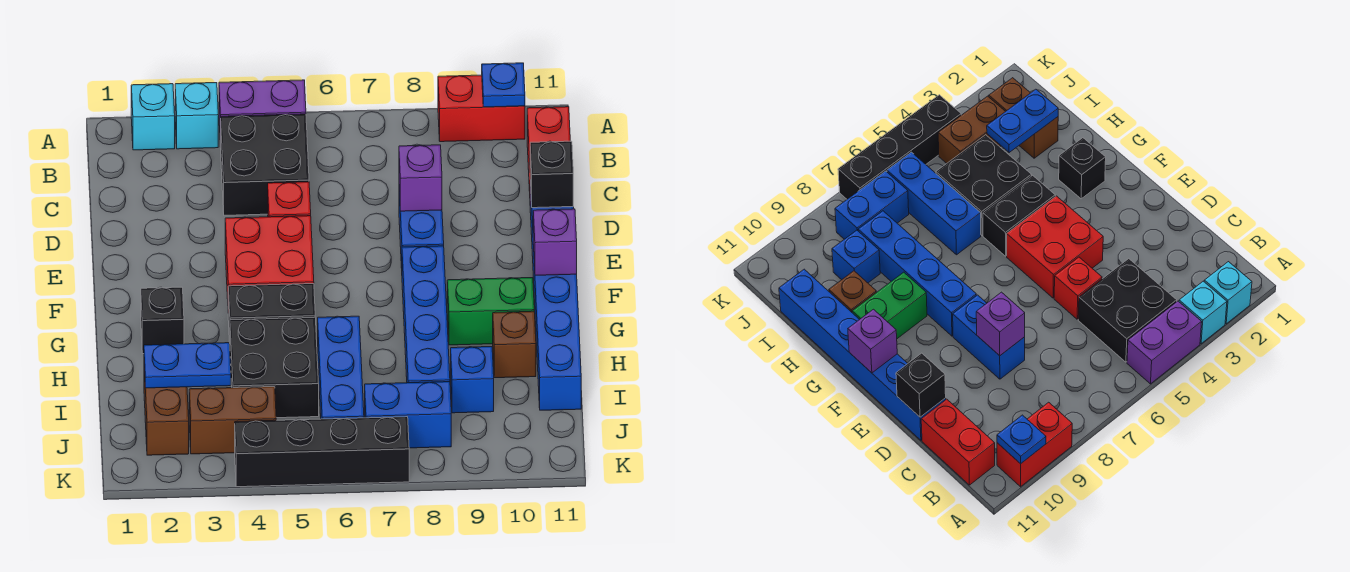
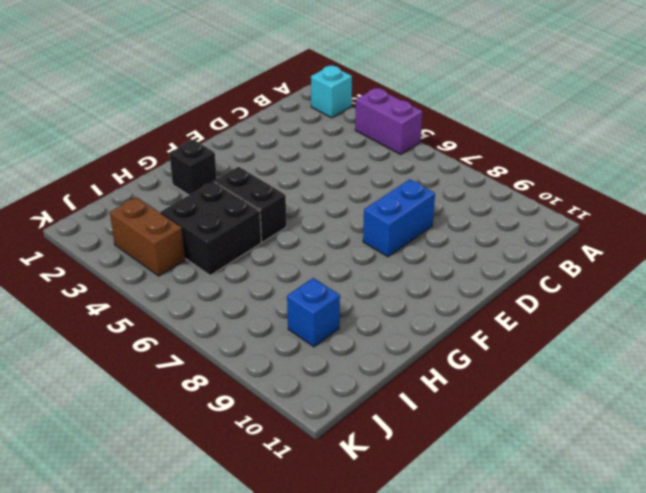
none -> cyan brick A3 level 1
none -> red brick A9:A10 level 1
none -> black brick B4:C5 level 1

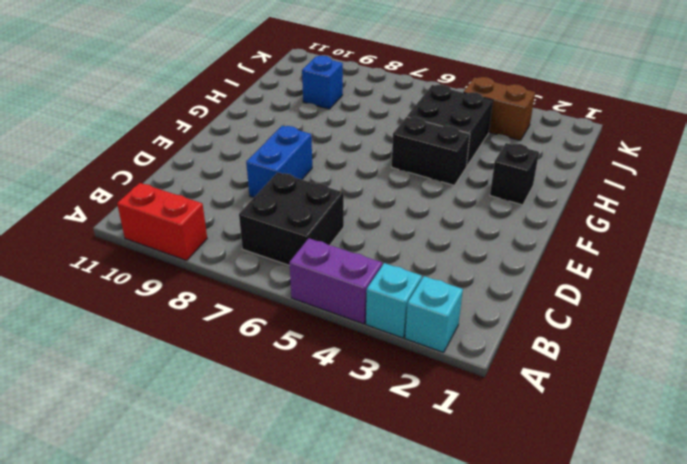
black brick B6:C7 level 1 -> black brick B4:C5 level 1
none -> red brick B11:C11 level 1
none -> red brick D5 level 1
none -> blue brick D11:I11 level 1

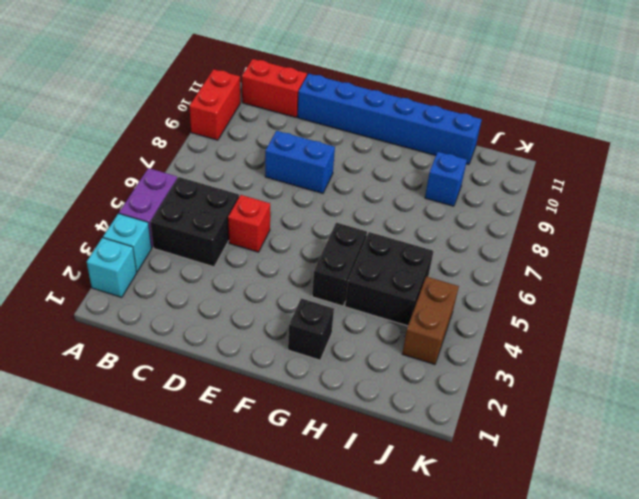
none -> red brick E4:F5 level 1
none -> blue brick F8:I8 level 1
none -> green brick G9:G10 level 1

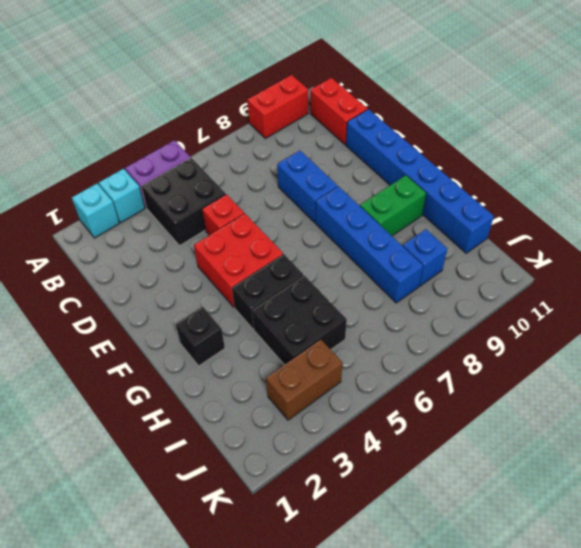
none -> blue brick H6:J6 level 1
none -> brown brick H10 level 1
none -> brown brick I2:J2 level 1

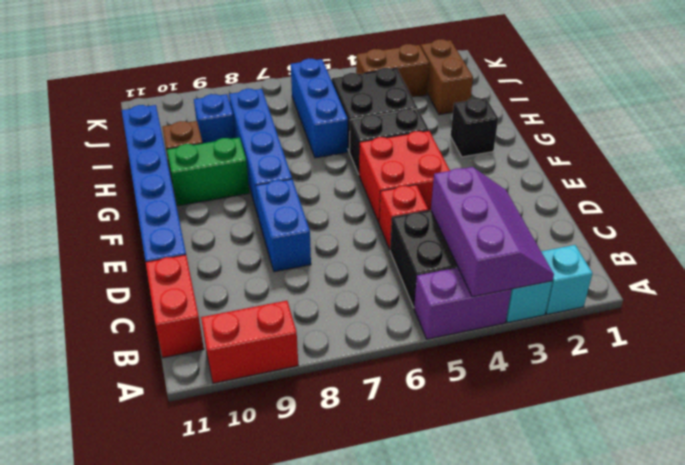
purple slope A3:C4 level 2 top 4 -> none
none -> blue brick J7:J8 level 1
none -> black brick K4:K7 level 1
none -> blue plate A10 level 2

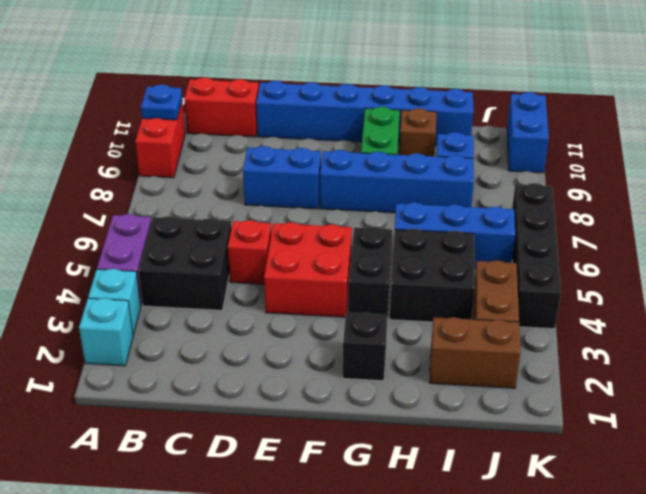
blue brick K10:K11 level 1 -> blue brick J7:J8 level 1
none -> purple brick D8 level 2
none -> black brick D11 level 2
none -> purple brick F11 level 2

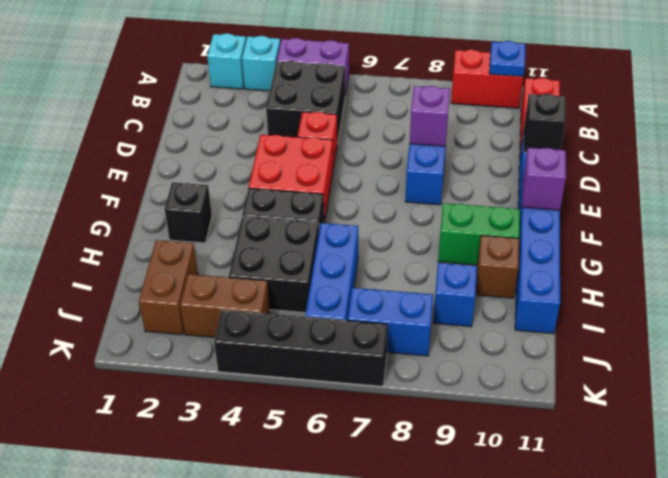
none -> blue brick F8:I8 level 1
none -> blue plate I2:I3 level 2

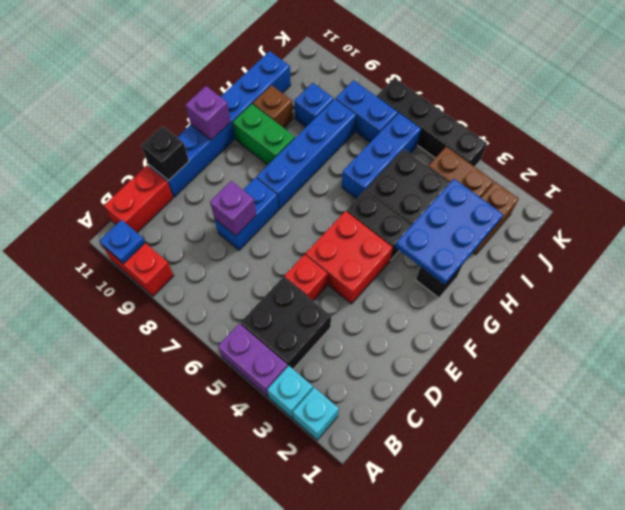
blue plate G2:I3 level 2 -> blue plate I2:I3 level 2

